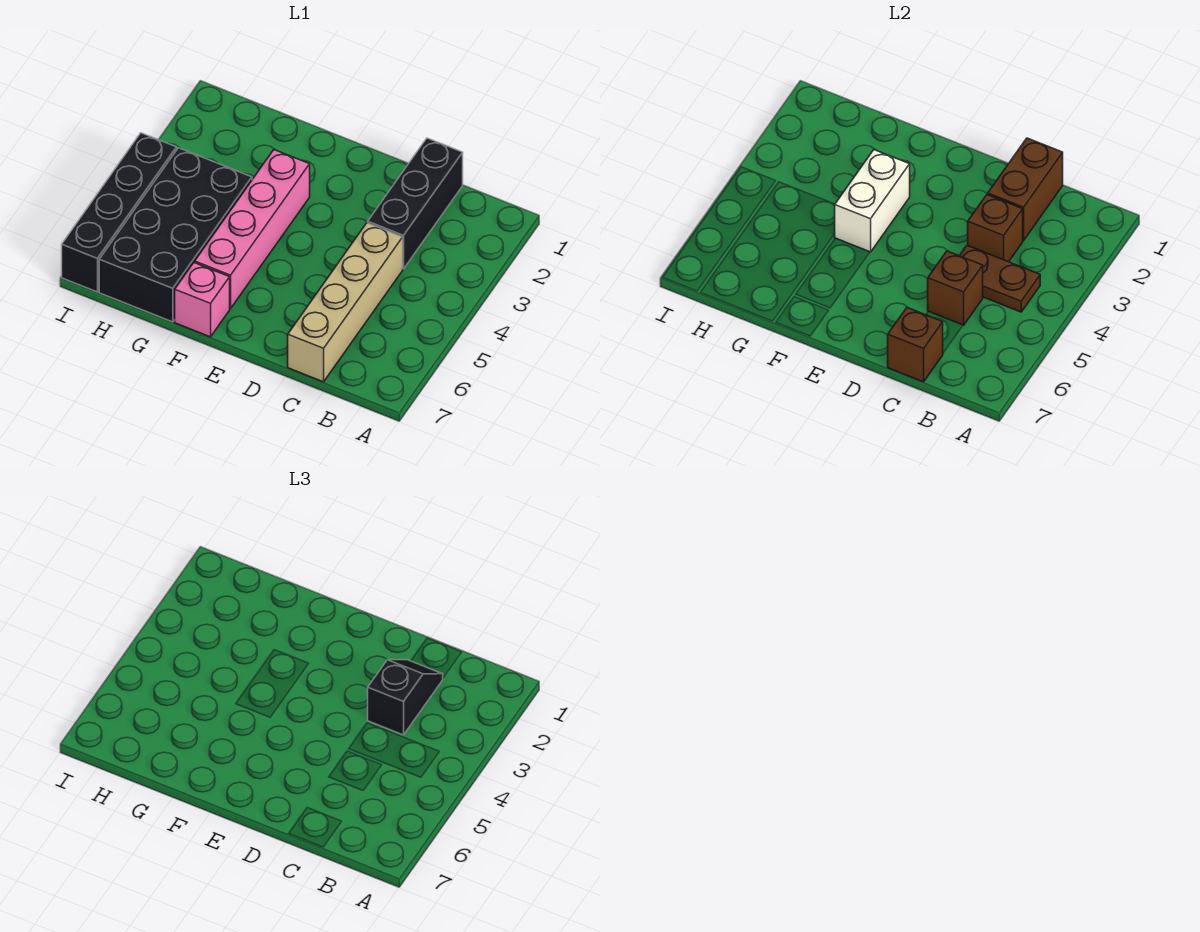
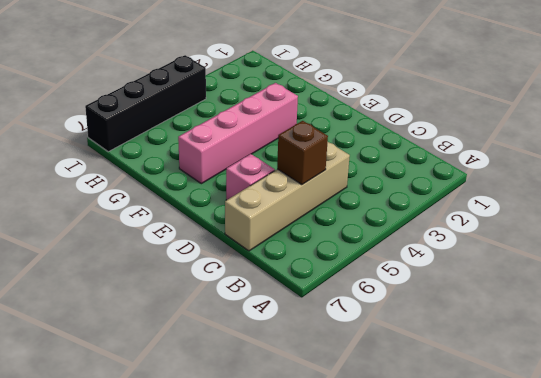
pink brick D6 level 1 -> pink brick F7 level 1
none -> black brick C1:C3 level 1
none -> black brick G4:H7 level 1
none -> brown plate B4:C4 level 2

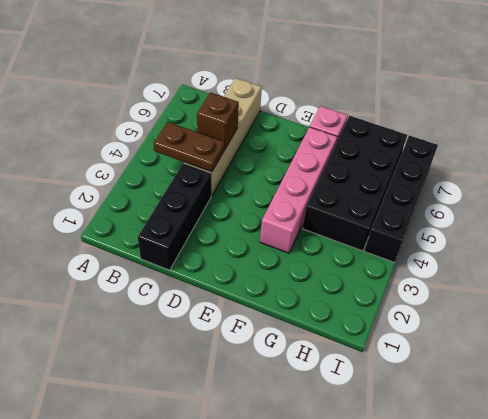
none -> brown brick C1:C2 level 2
none -> brown brick C3 level 2
none -> brown brick C7 level 2

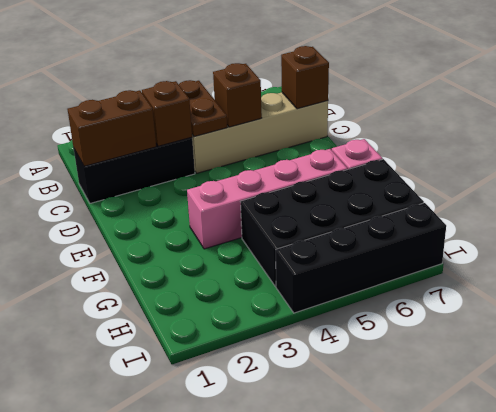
none -> white brick F3:F4 level 2
none -> black slope C2:C3 level 3 top 3

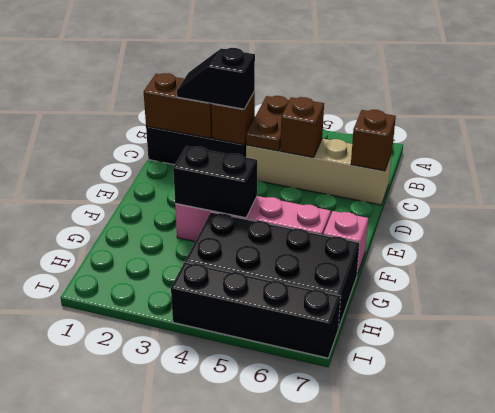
black brick F3:F4 level 2 -> white brick F3:F4 level 2

